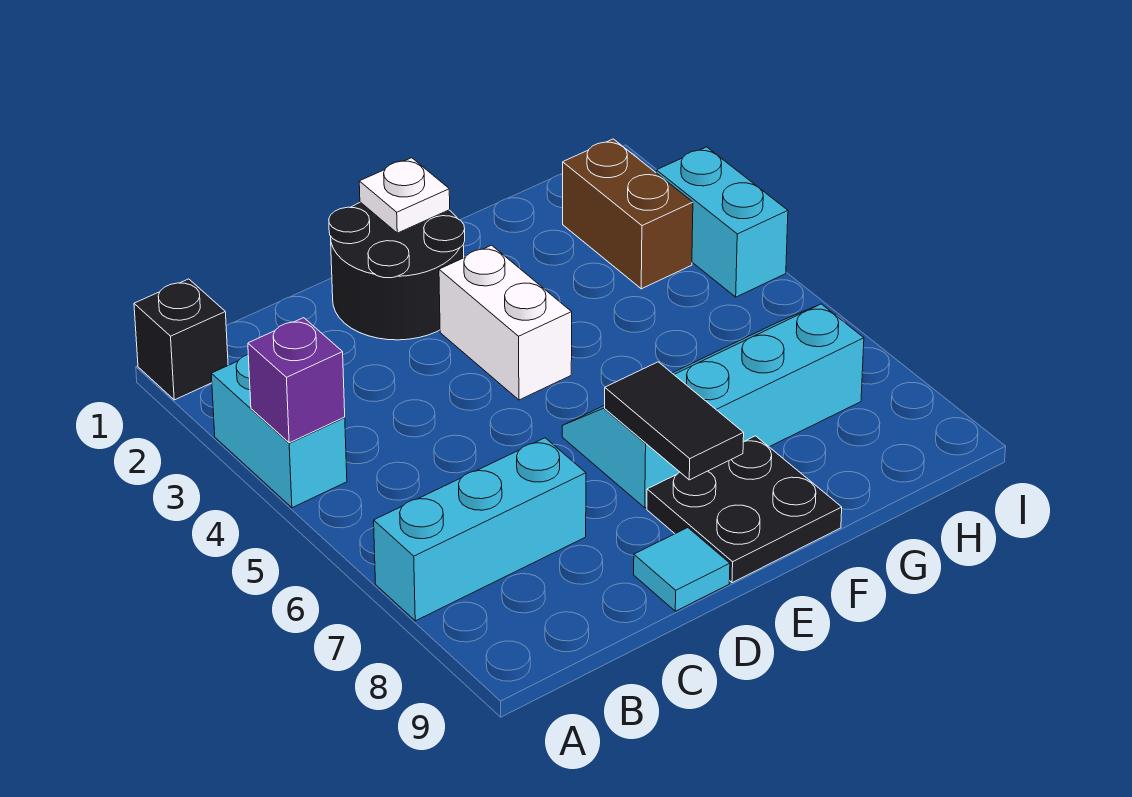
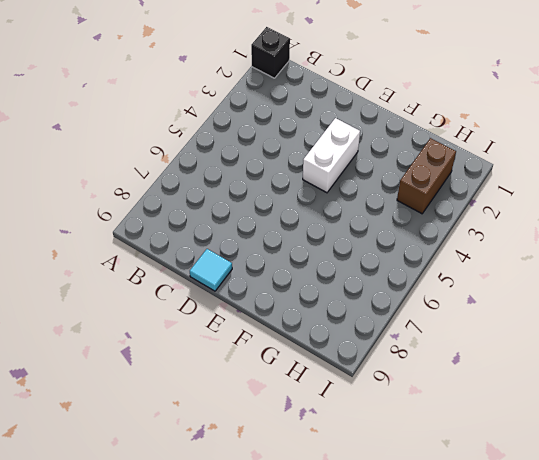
none -> cyan brick A3:A4 level 1
none -> cyan brick A7:C7 level 1
none -> black round brick D1:E2 level 1

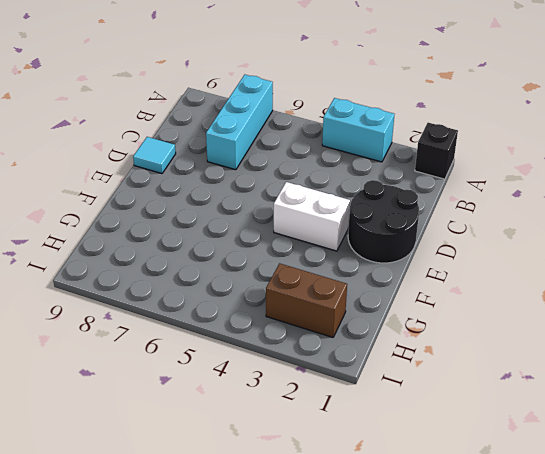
none -> cyan slope E6:H7 level 1 top 7
none -> black plate E8:F9 level 1
none -> cyan brick I3:I4 level 1

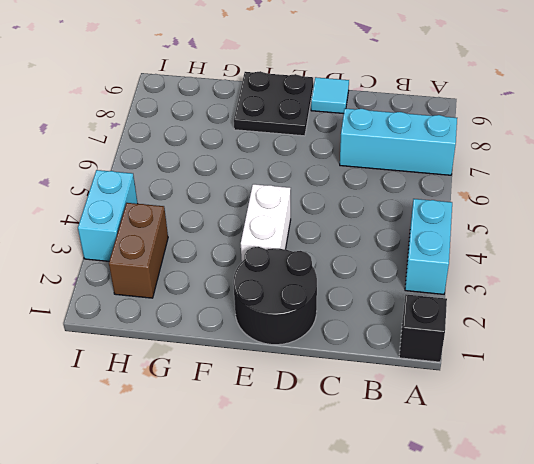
none -> cyan slope E6:H7 level 1 top 7
none -> purple brick A4 level 2
none -> white plate E1 level 2

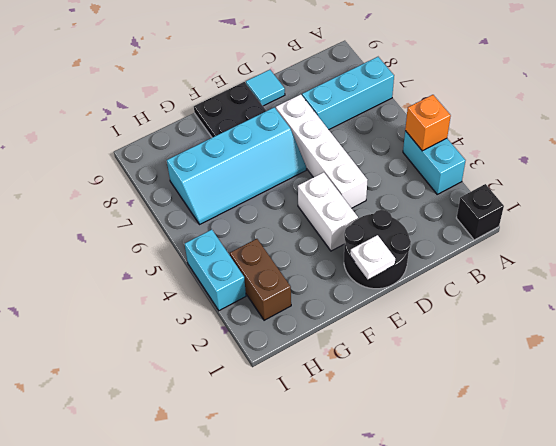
orange brick A4 level 2 -> purple brick A4 level 2
white brick D4:D7 level 1 -> none
none -> black tile E7:E8 level 2

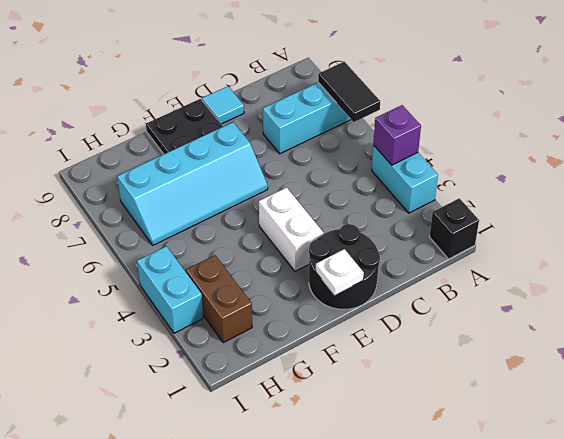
black tile A6:A7 level 2 -> black tile E7:E8 level 2

